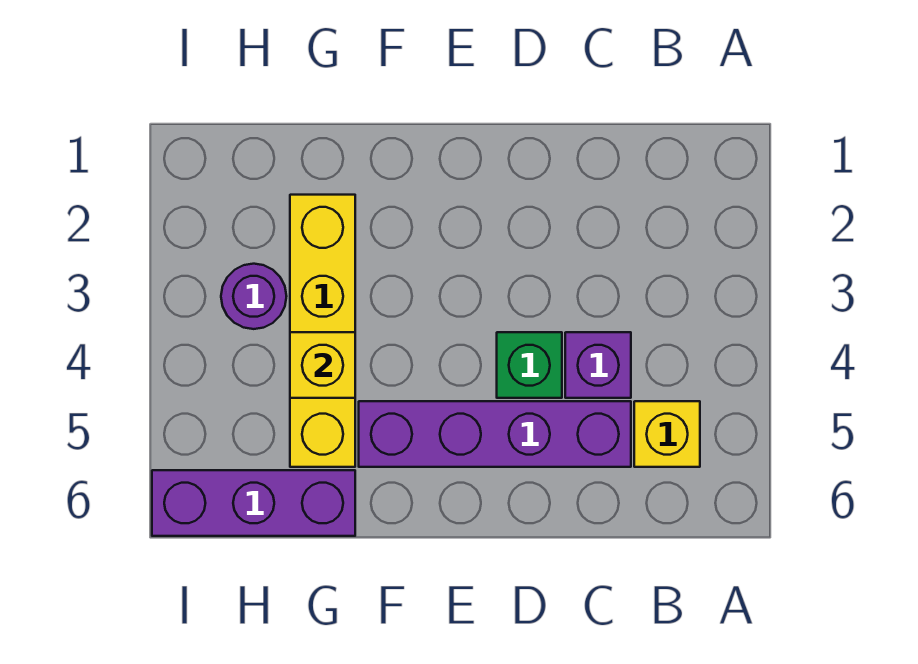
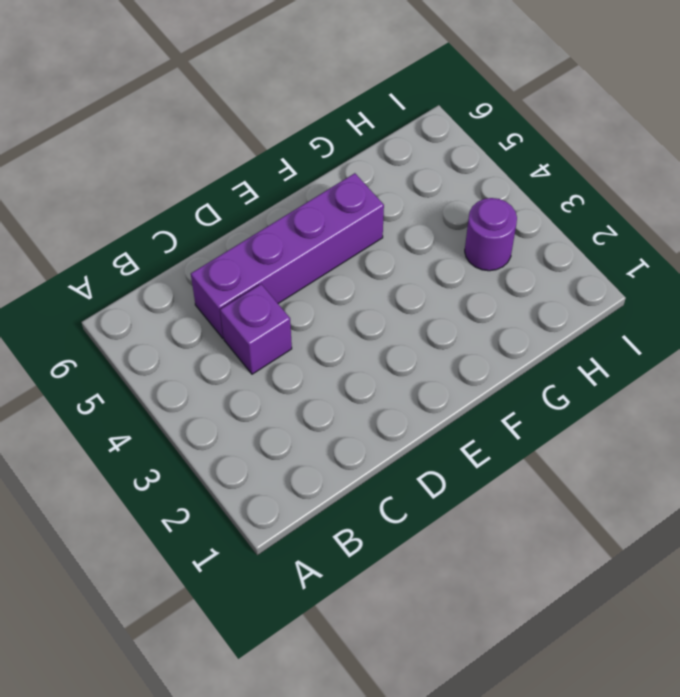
none -> yellow brick B5 level 1
none -> green brick D4 level 1

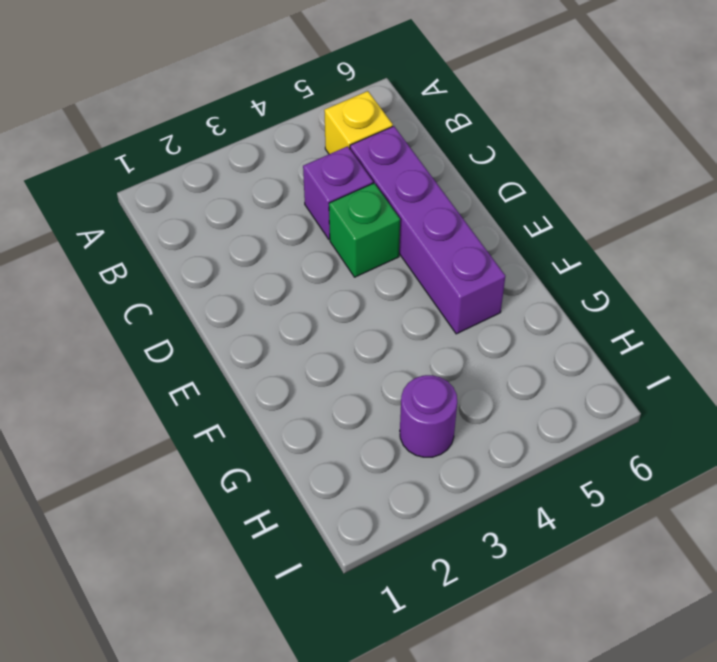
none -> yellow brick G2:G5 level 1
none -> purple brick G6:I6 level 1

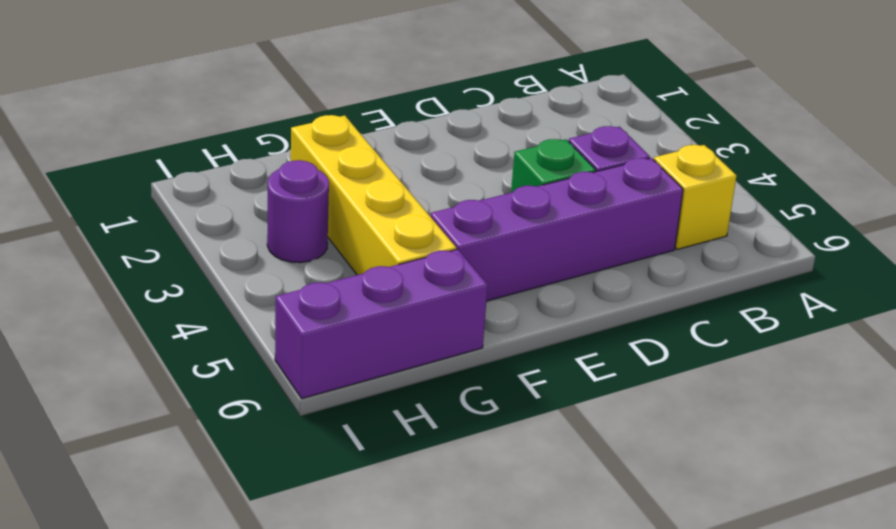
none -> yellow brick G4 level 2

